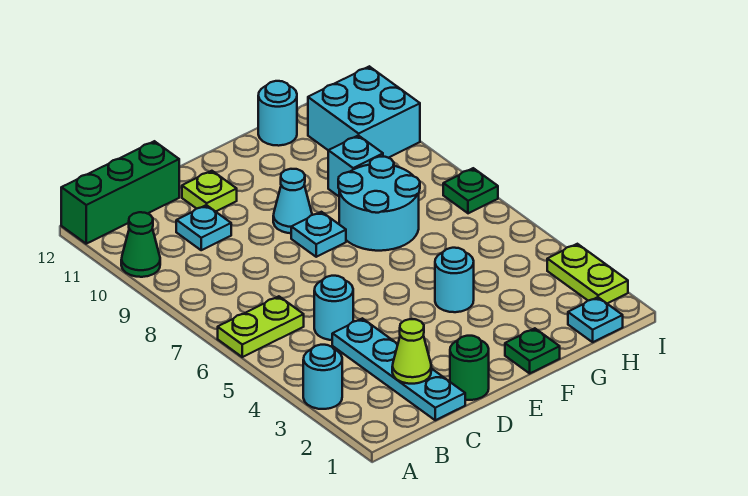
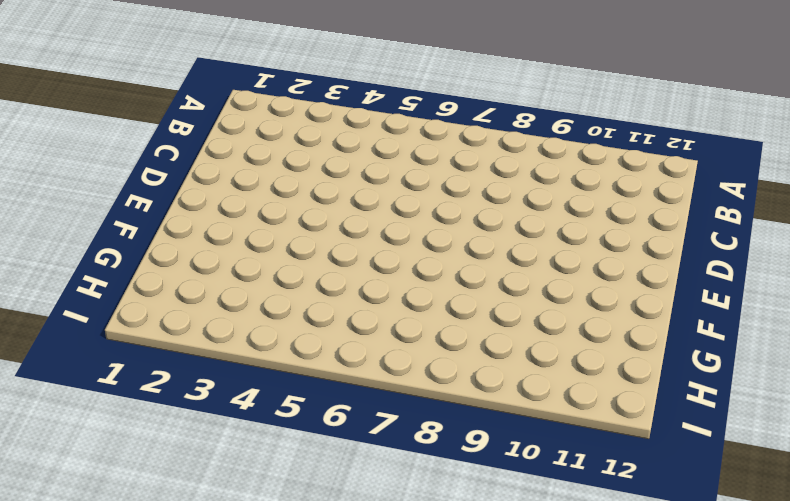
none -> cyan round brick A3 level 1
none -> lime plate A6:B6 level 1
none -> green cone A10 level 1

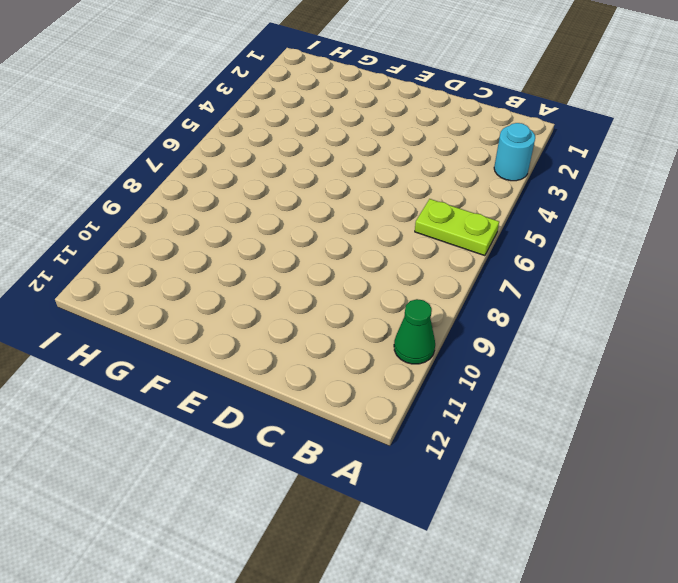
none -> green brick A12:C12 level 1
none -> cyan plate C1:C4 level 1
none -> cyan round brick C5 level 1

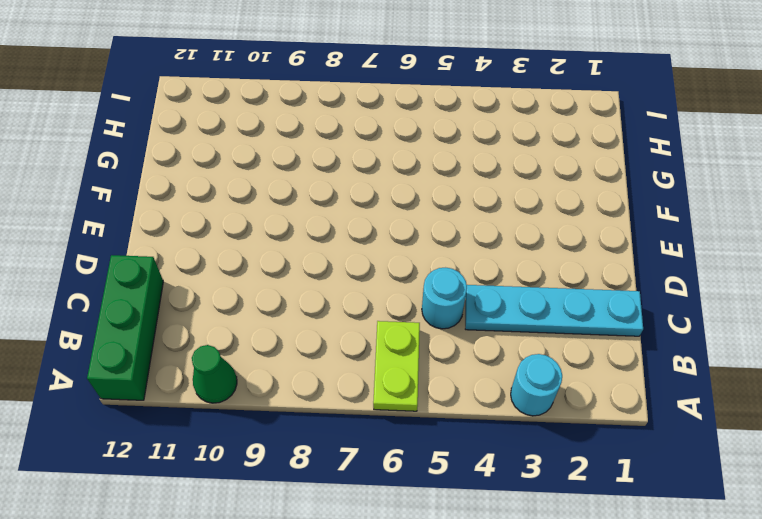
none -> cyan plate C10 level 1
none -> green round brick D1 level 1
none -> lime plate D11 level 1

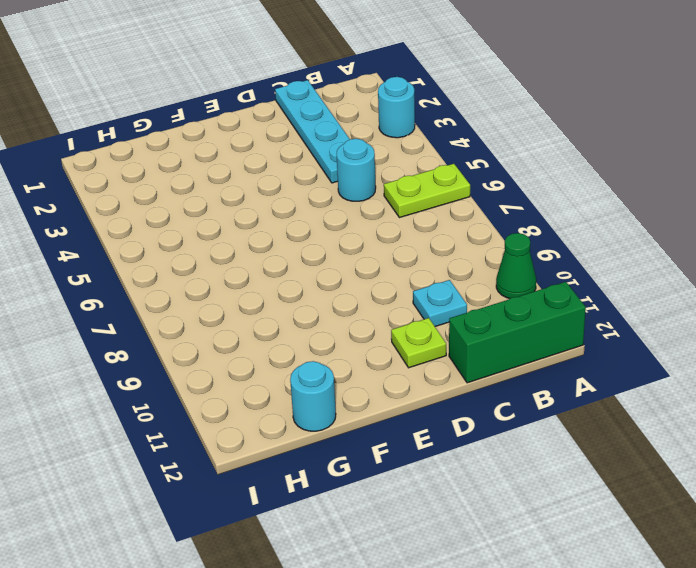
none -> green round brick D1 level 1
none -> cyan plate E8 level 1
none -> cyan cone E9 level 1

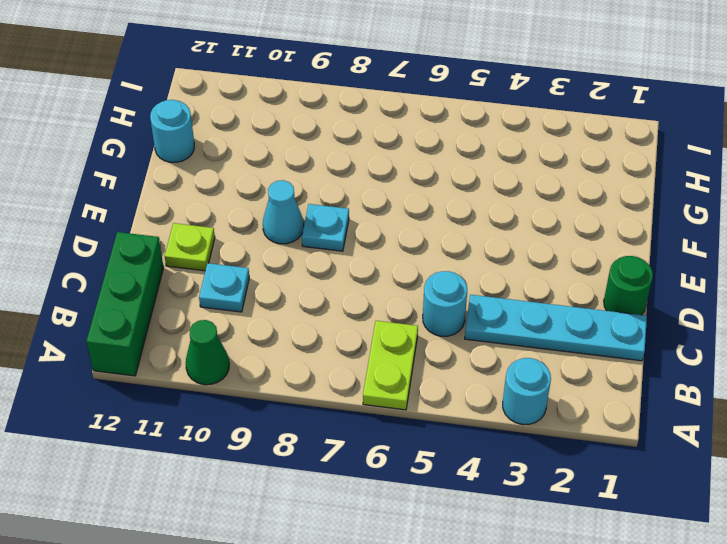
none -> green plate F1 level 1
none -> cyan round brick F4 level 1
none -> cyan round brick F7:G8 level 1

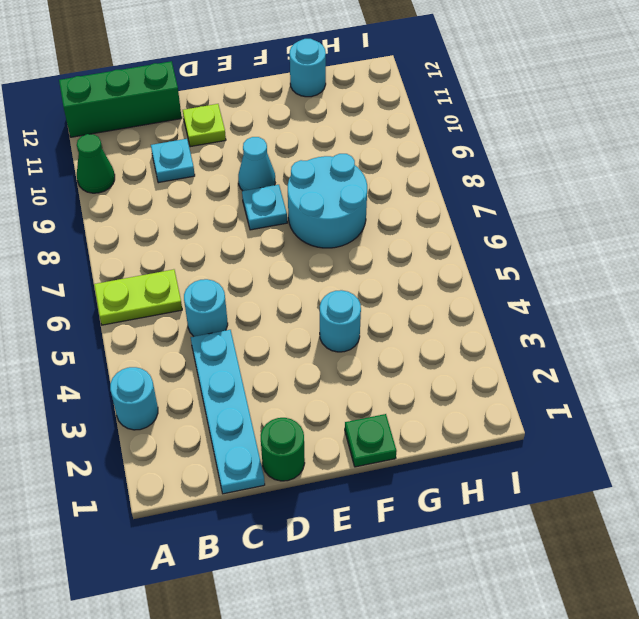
none -> cyan brick G9 level 1
none -> cyan plate H1 level 1
none -> cyan brick H10:I11 level 1

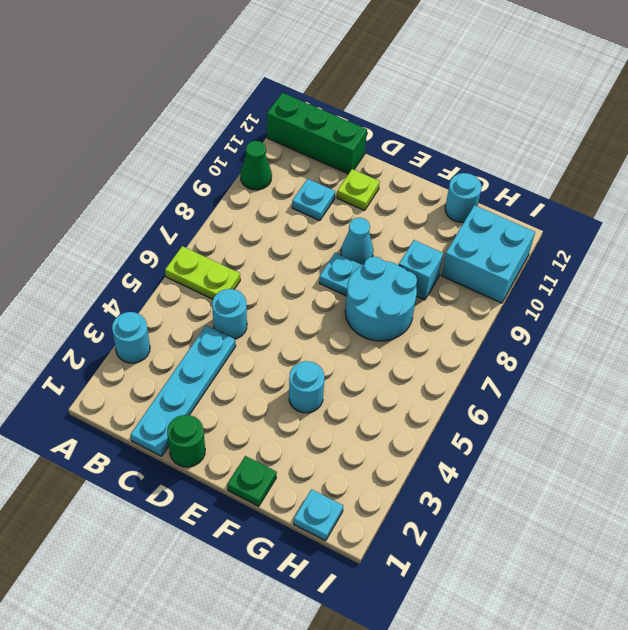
none -> lime plate I2:I3 level 1
none -> green plate I7 level 1
none -> lime cone C2 level 2

